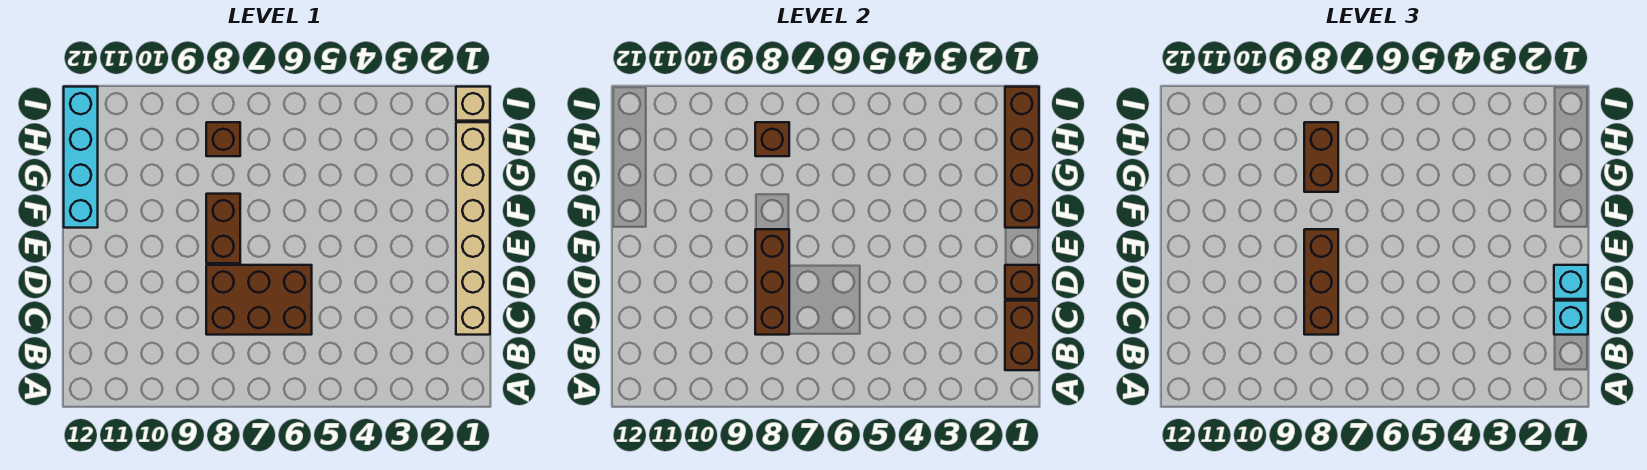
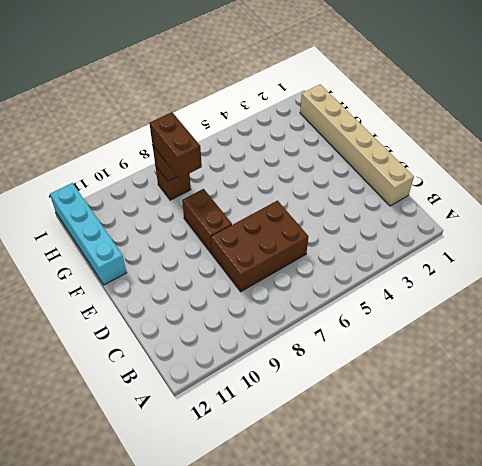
none -> tan brick I1 level 1
none -> brown brick B1:C1 level 2
none -> brown brick C8:E8 level 2

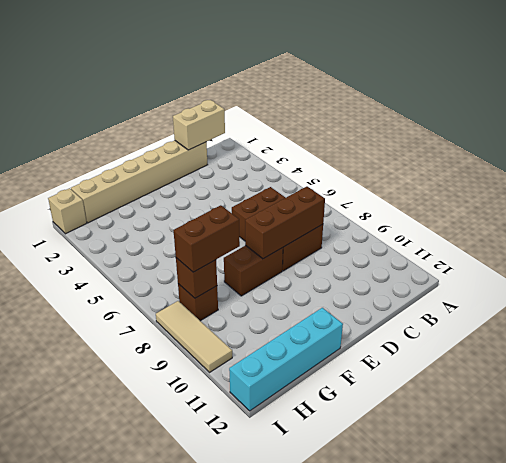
tan brick B1:C1 level 2 -> brown brick B1:C1 level 2
tan tile I8:I10 level 1 -> none
none -> brown brick D1 level 2
none -> brown brick F1:I1 level 2
none -> cyan brick C1 level 3

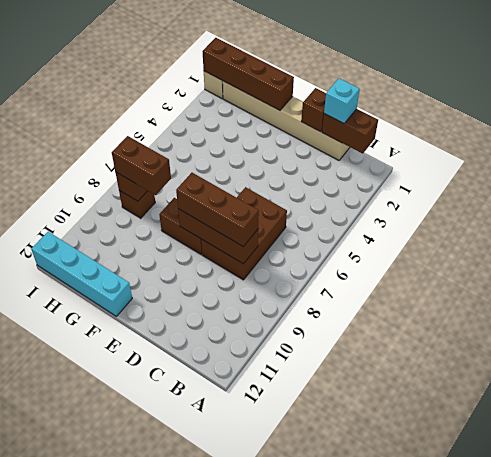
none -> cyan brick D1 level 3

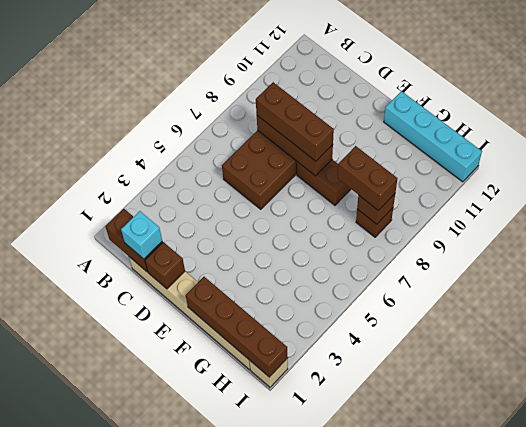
none -> cyan brick D1 level 3

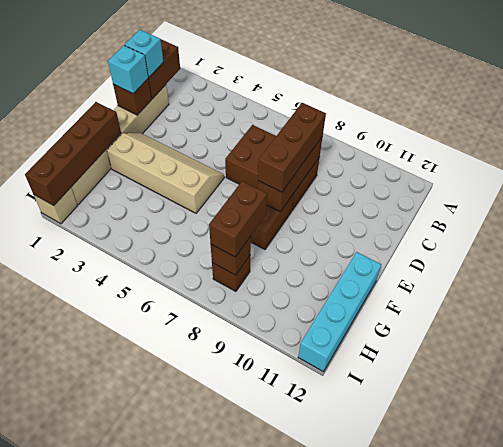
tan slope E2:F5 level 1 top F -> none

